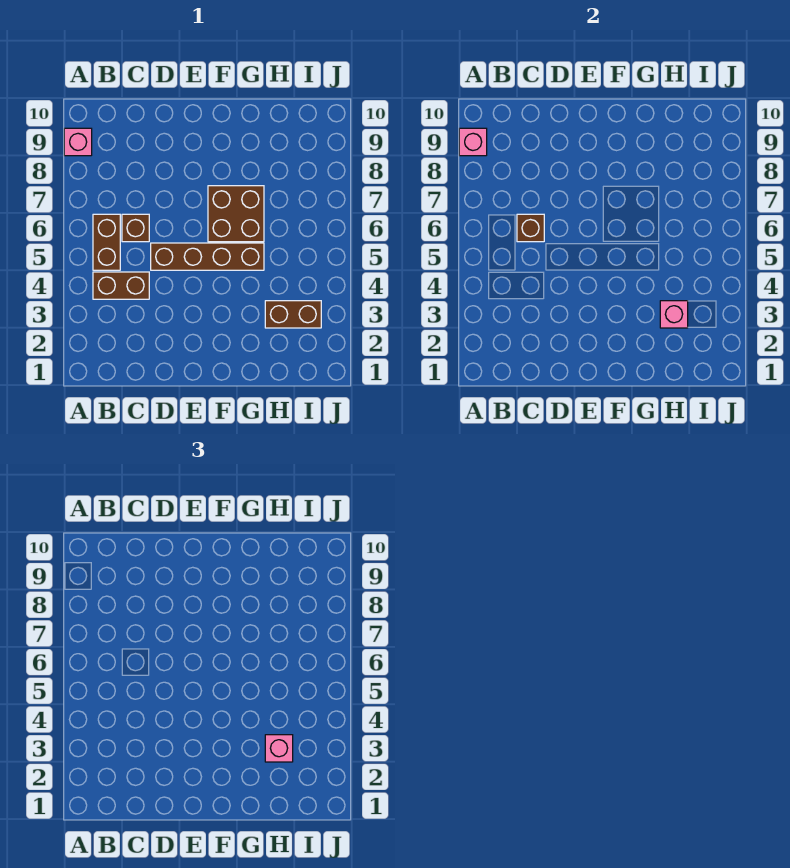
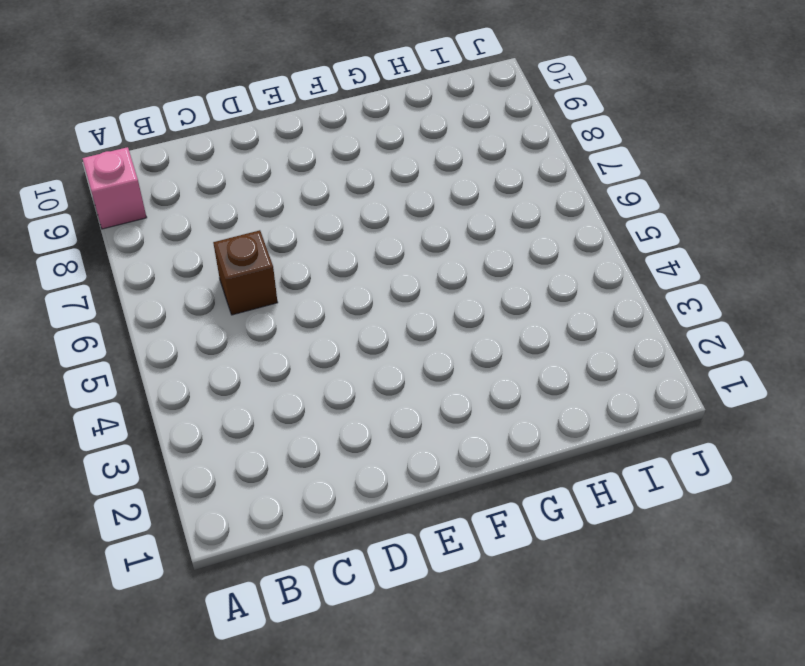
none -> brown brick B4:C4 level 1
none -> brown brick B5:B6 level 1

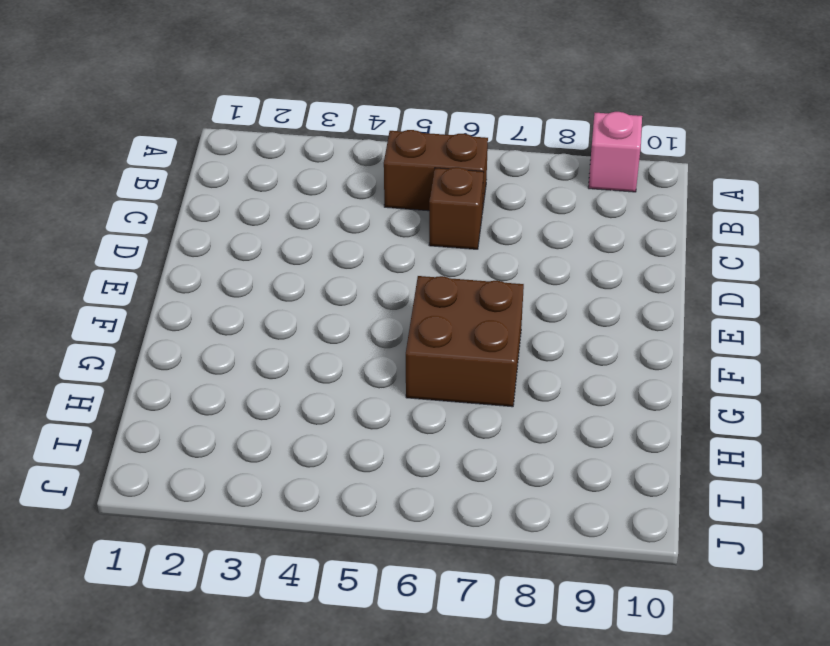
none -> brown brick B4:C4 level 1
none -> brown brick D5:G5 level 1

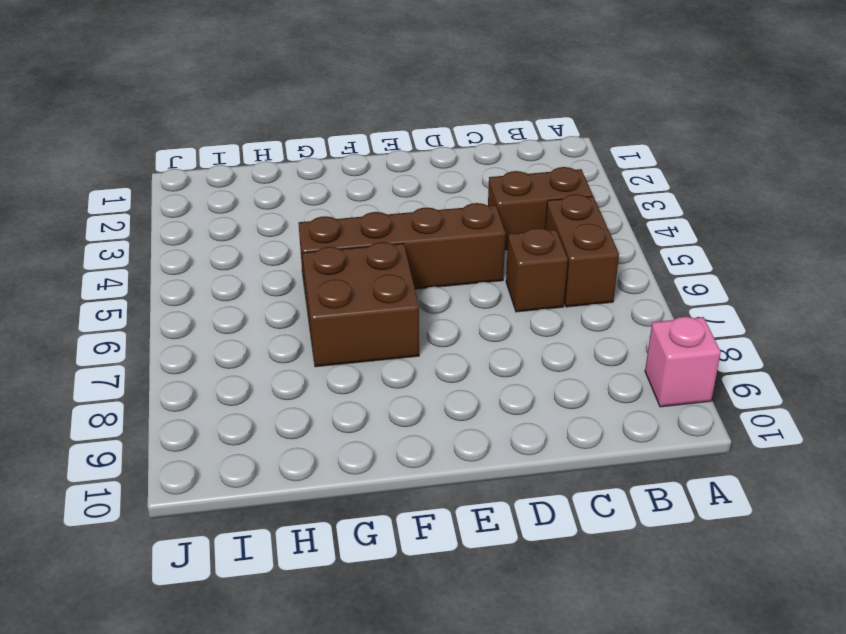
none -> brown brick H3:I3 level 1
none -> pink brick A9 level 2

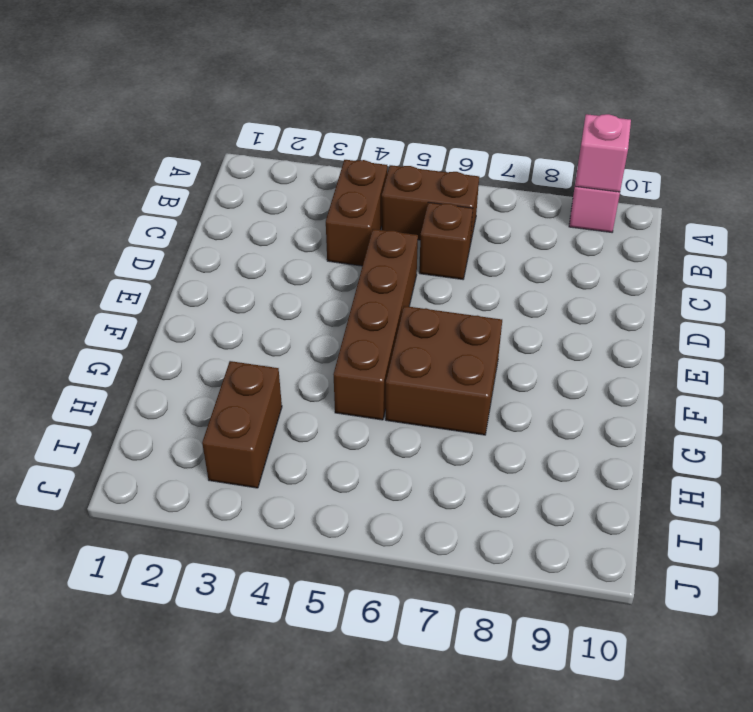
none -> brown brick C6 level 2
none -> pink brick H3 level 2

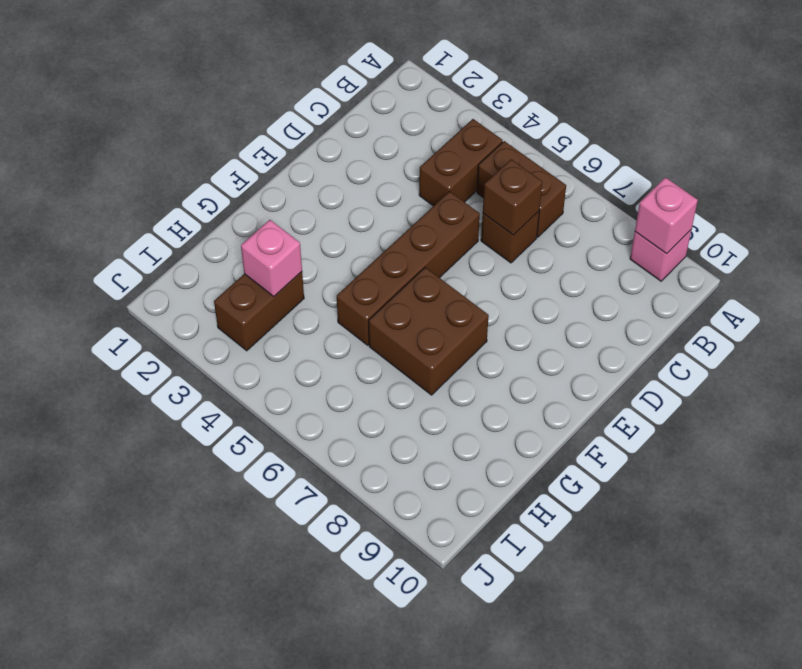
none -> pink brick H3 level 3

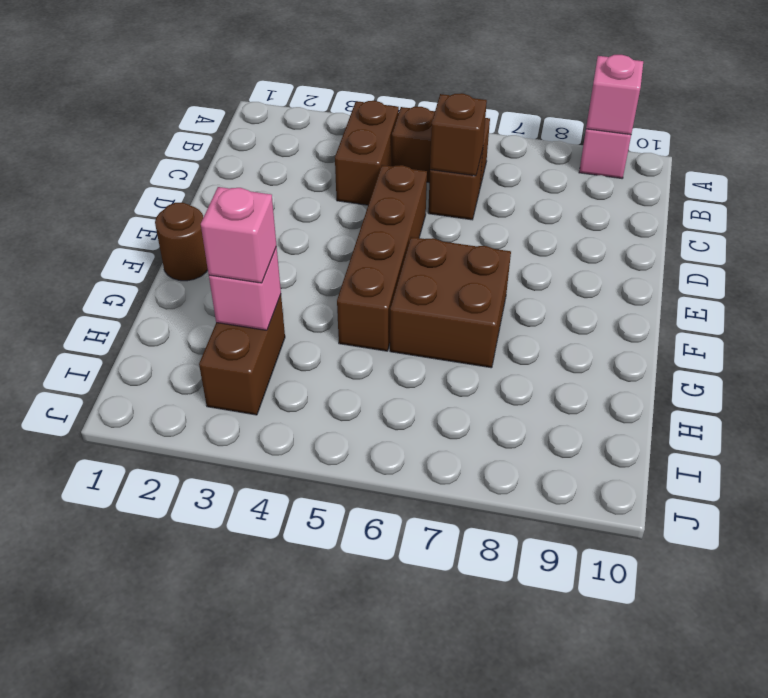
brown round brick F1 level 1 -> none

